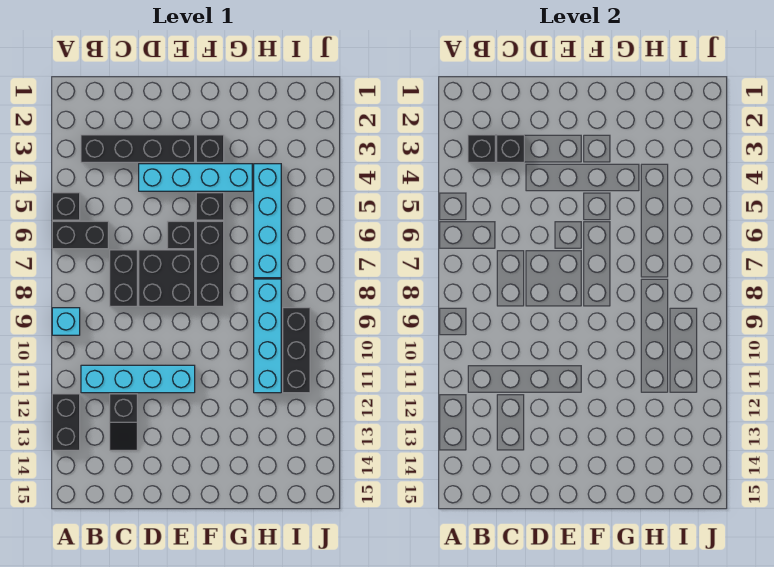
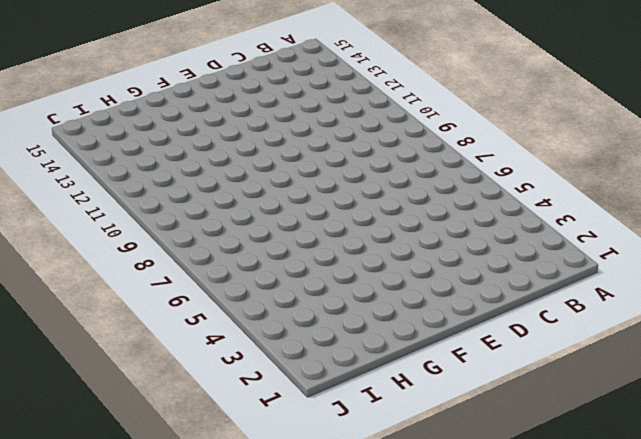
none -> black brick A5 level 1
none -> black brick A6:B6 level 1
none -> cyan brick A9 level 1

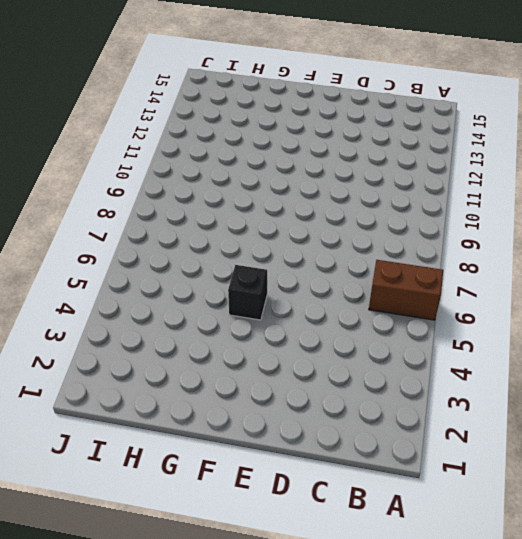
brown brick A6:B6 level 1 -> black brick A6:B6 level 1
none -> black brick A5 level 1
none -> cyan brick A9 level 1
none -> black brick A12:A13 level 1

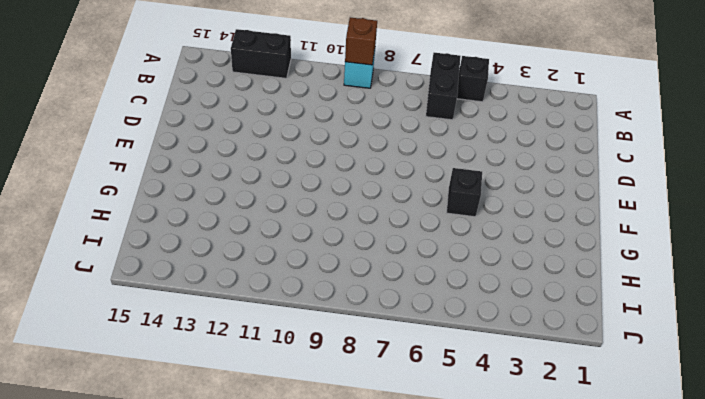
brown brick A9 level 2 -> none
none -> black brick B3:E3 level 1
none -> cyan brick B11:E11 level 1
none -> black brick C7:C8 level 1

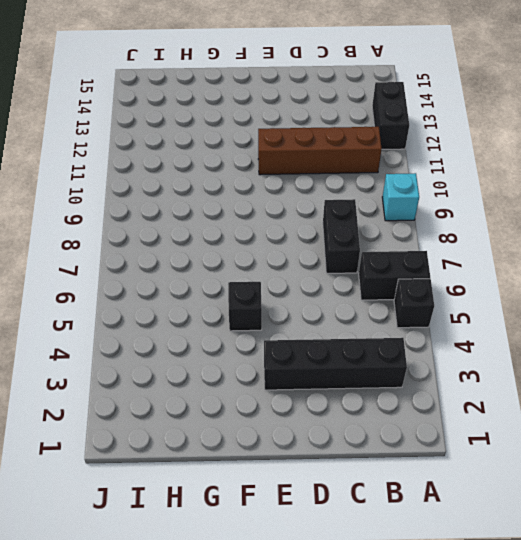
brown brick B11:E11 level 1 -> cyan brick B11:E11 level 1
none -> black slope C12:C13 level 1 top 12
none -> cyan brick D4:G4 level 1
none -> black brick D7:E8 level 1

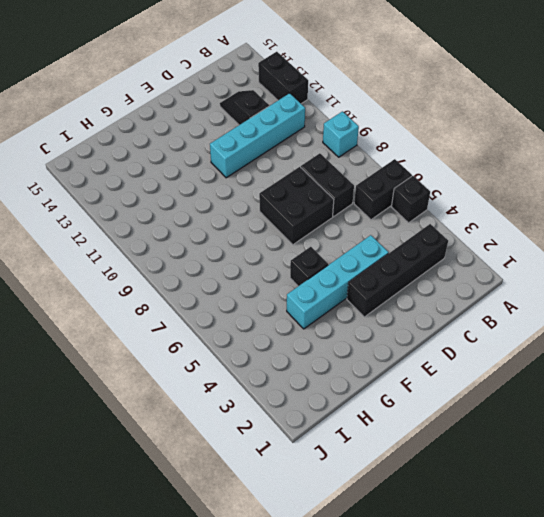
none -> black brick E6 level 1
none -> black brick F3 level 1
none -> black brick F6:F8 level 1

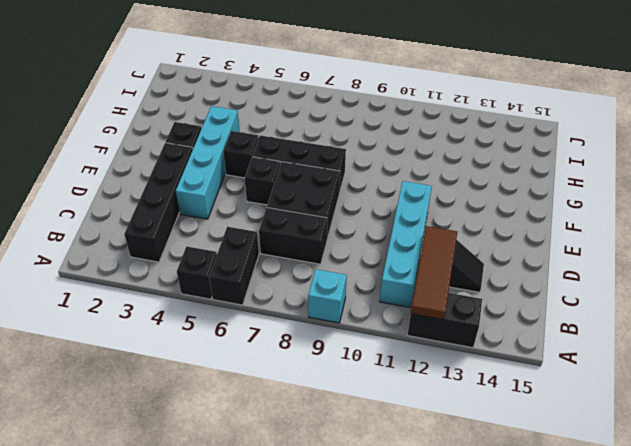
brown tile A12:C12 level 2 -> none
none -> cyan brick H4:H7 level 1
none -> cyan brick H8:H11 level 1
none -> black brick I9:I11 level 1

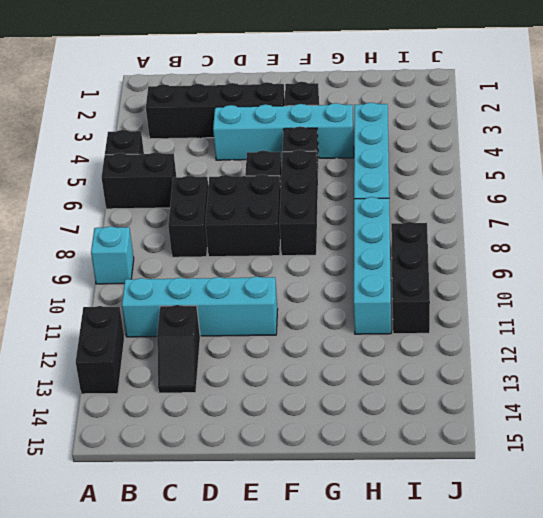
none -> black brick B3 level 2
none -> black brick C3 level 2

